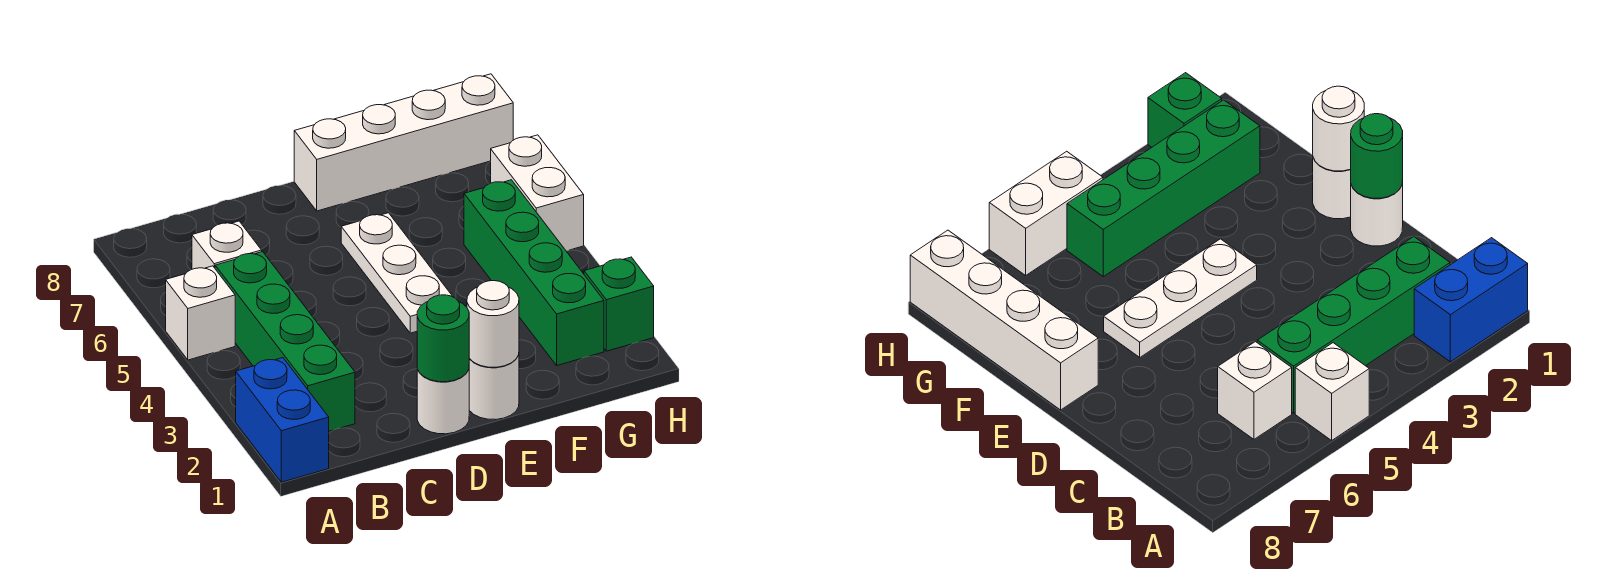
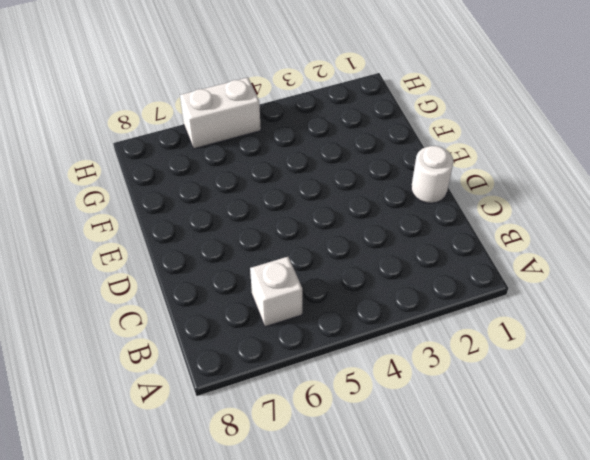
none -> blue brick A1:A2 level 1
none -> white brick A5 level 1
none -> green brick B2:B5 level 1

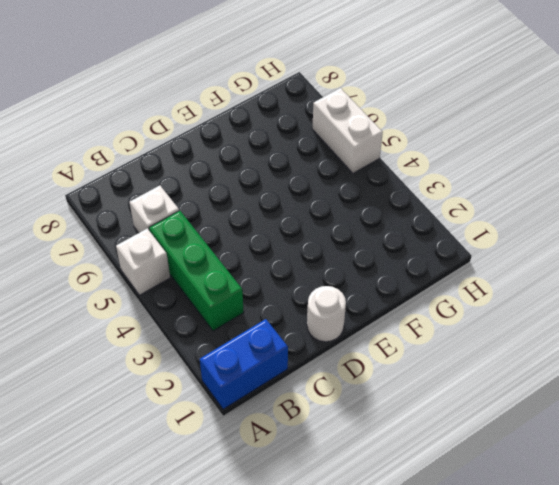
blue brick A1:B1 level 1 -> blue brick A1:A2 level 1
green brick B3:B5 level 1 -> green brick B2:B5 level 1
none -> white round brick E1 level 1
none -> white plate E4:E6 level 1
none -> white brick E8:H8 level 1

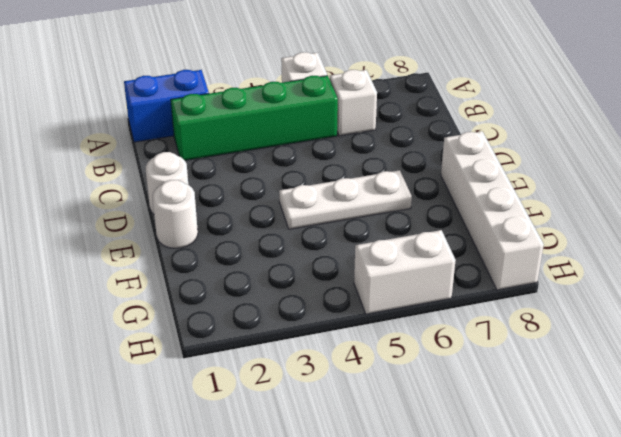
none -> green brick G2:G5 level 1
none -> green brick H2 level 1
none -> green round brick D1 level 2

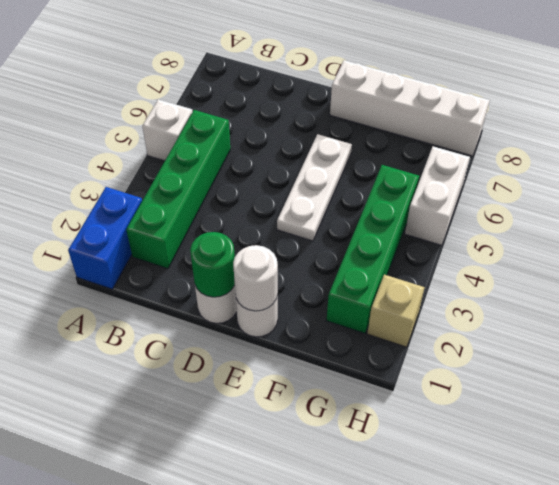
tan brick H2 level 1 -> green brick H2 level 1
none -> white brick B6 level 1

